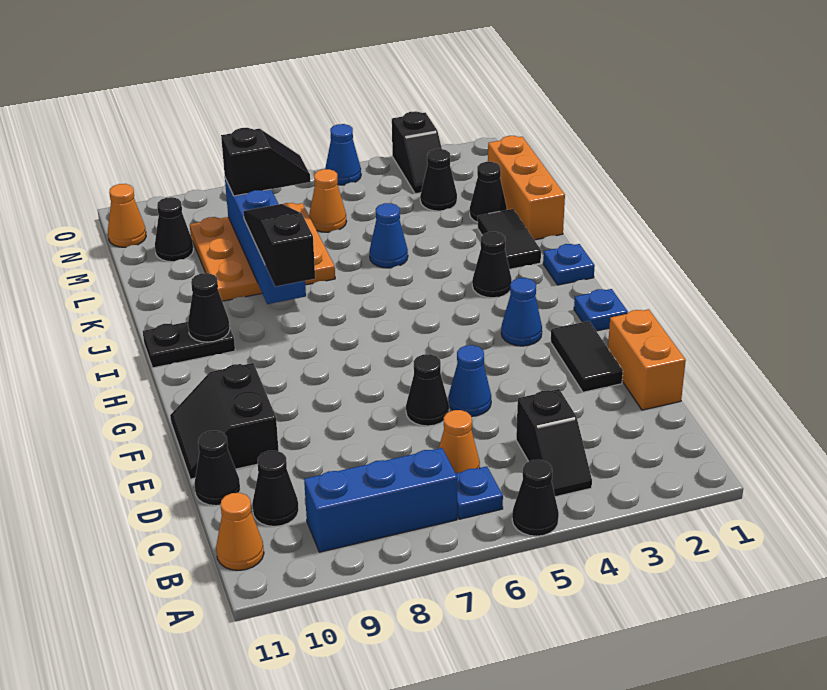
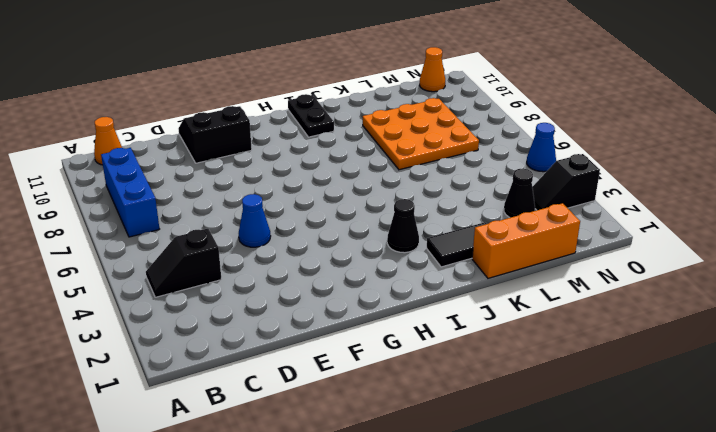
none -> black cone A5 level 1
none -> blue plate B6 level 1
none -> orange cone C6 level 1
none -> black cone C10 level 1

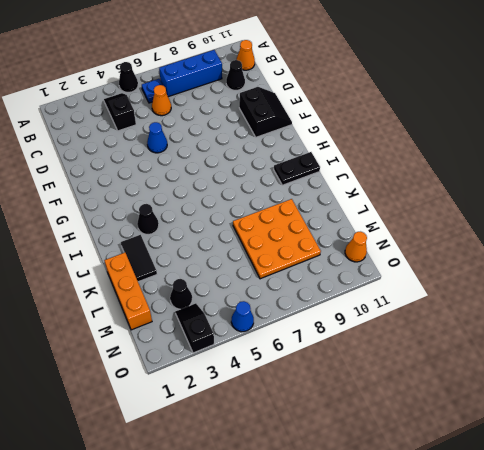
none -> orange brick D1:E1 level 1
none -> black cone D11 level 1
none -> black tile E2:F2 level 1
none -> black cone E6 level 1

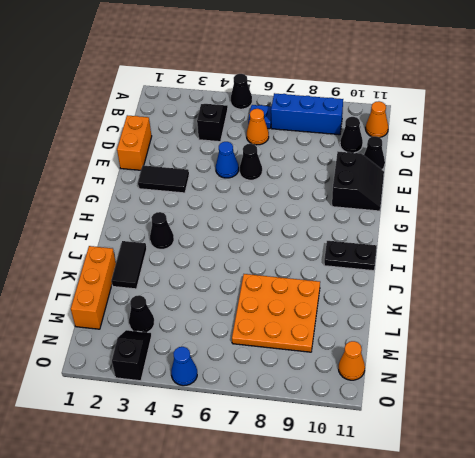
black tile F2:F3 level 1 -> black tile E2:F2 level 1
none -> blue plate G1 level 1
none -> blue cone G3 level 1
none -> blue plate I1 level 1
none -> blue cone K5 level 1

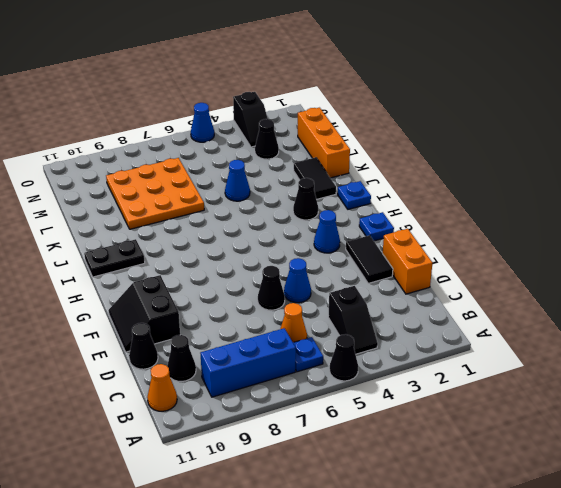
none -> black cone L2 level 1
none -> orange cone M6 level 1
none -> black cone M10 level 1
none -> orange cone N11 level 1

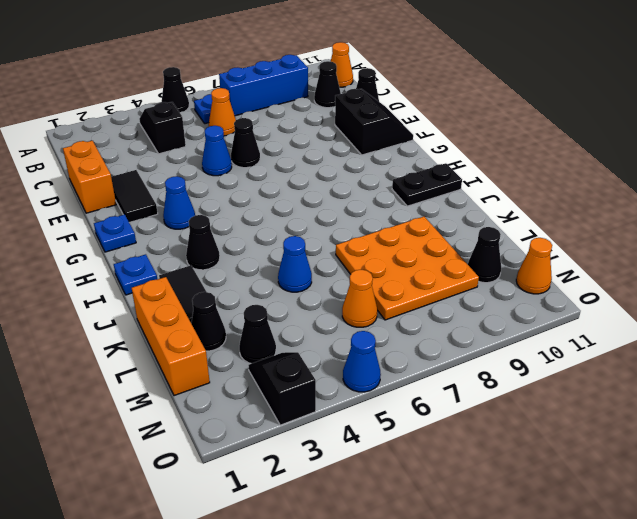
none -> black cone I10 level 2
none -> blue brick J8:M8 level 2
none -> black slope I8:K8 level 3 top I
none -> black slope M7:M8 level 3 top 8

